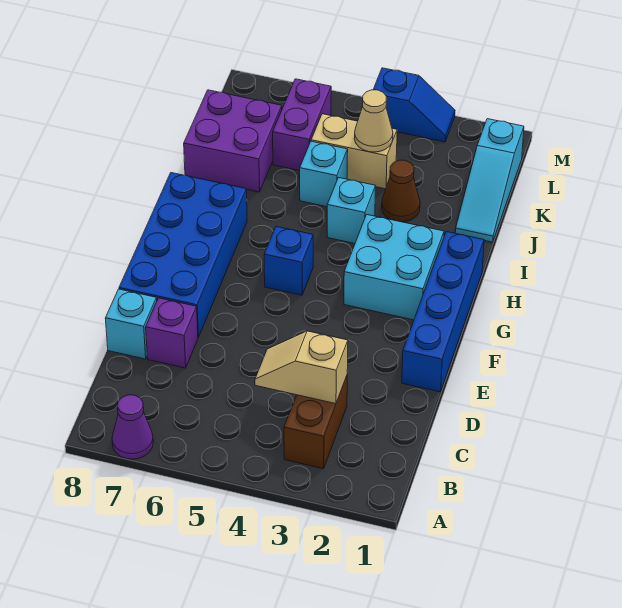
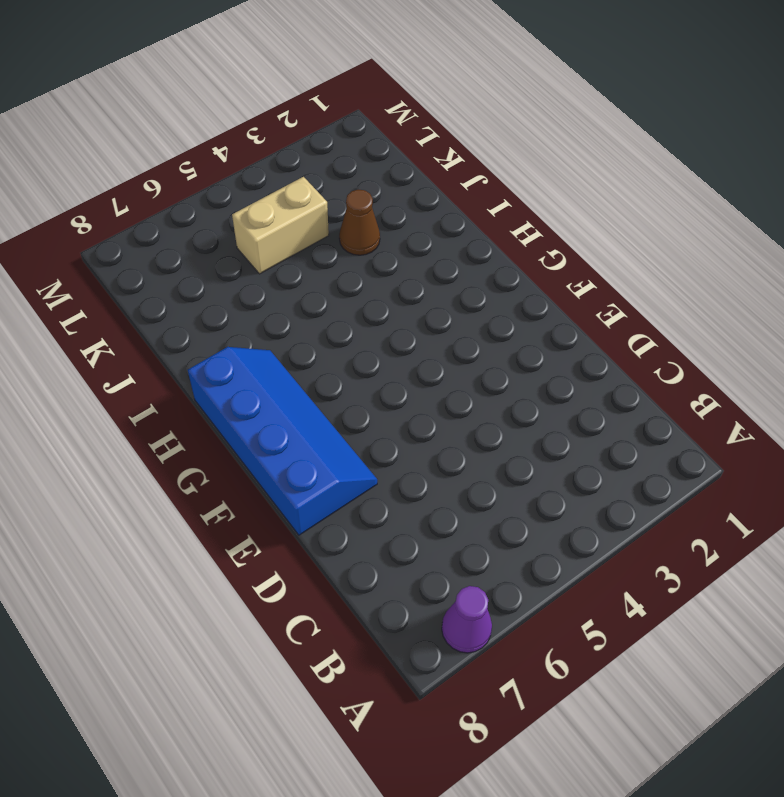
blue slope E7:H8 level 1 top 8 -> blue brick E7:H8 level 1
none -> brown brick B3:C3 level 1
none -> purple brick D7 level 1
none -> cyan brick D8 level 1

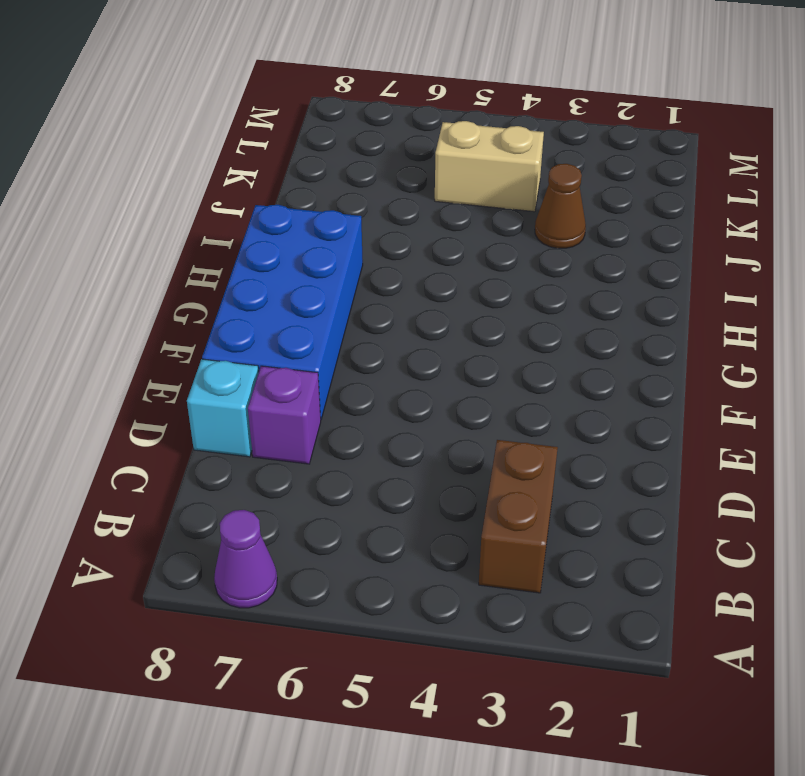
none -> blue brick E1:H1 level 1
none -> cyan brick G2:H3 level 1
none -> blue brick G5 level 1

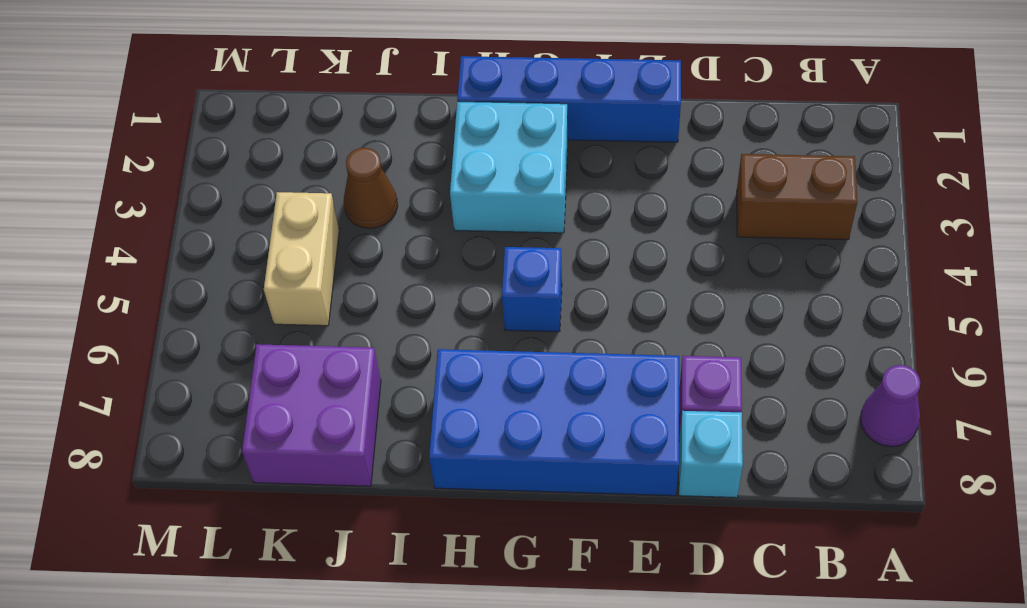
none -> cyan brick I4 level 1
none -> cyan slope J1:L1 level 1 top L
none -> cyan brick J5 level 1

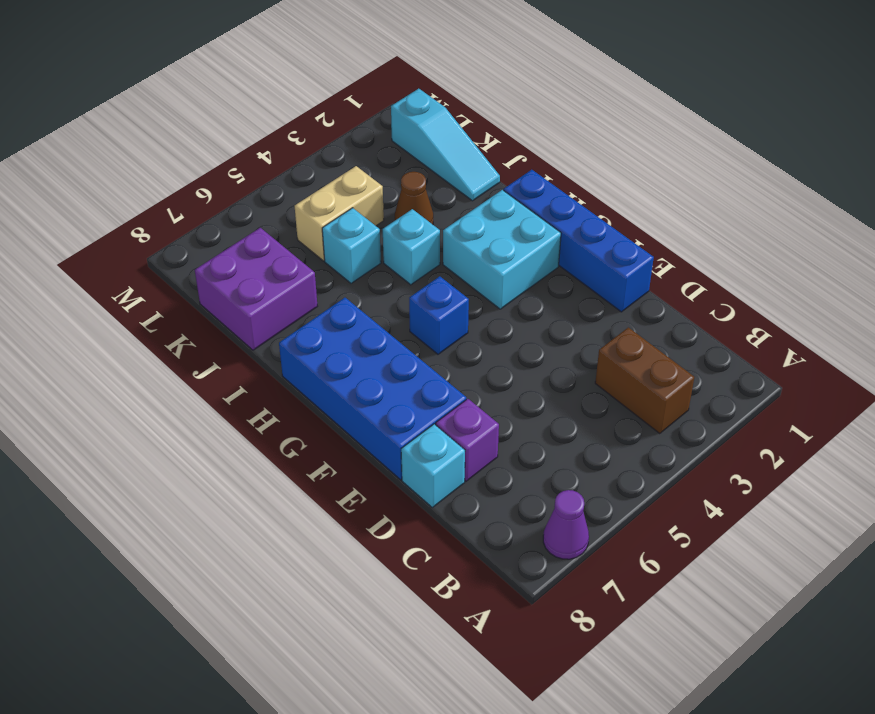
none -> purple brick K6:L6 level 1
none -> blue slope M3:M4 level 1 top 4
none -> tan slope C3:C4 level 2 top 3

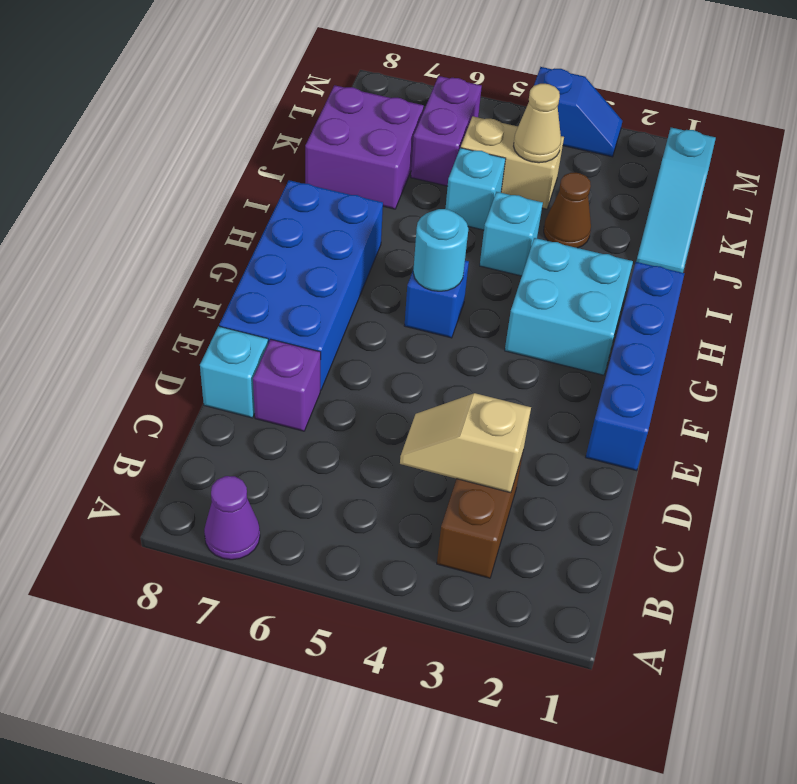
cyan round brick G5 level 2 -> none

